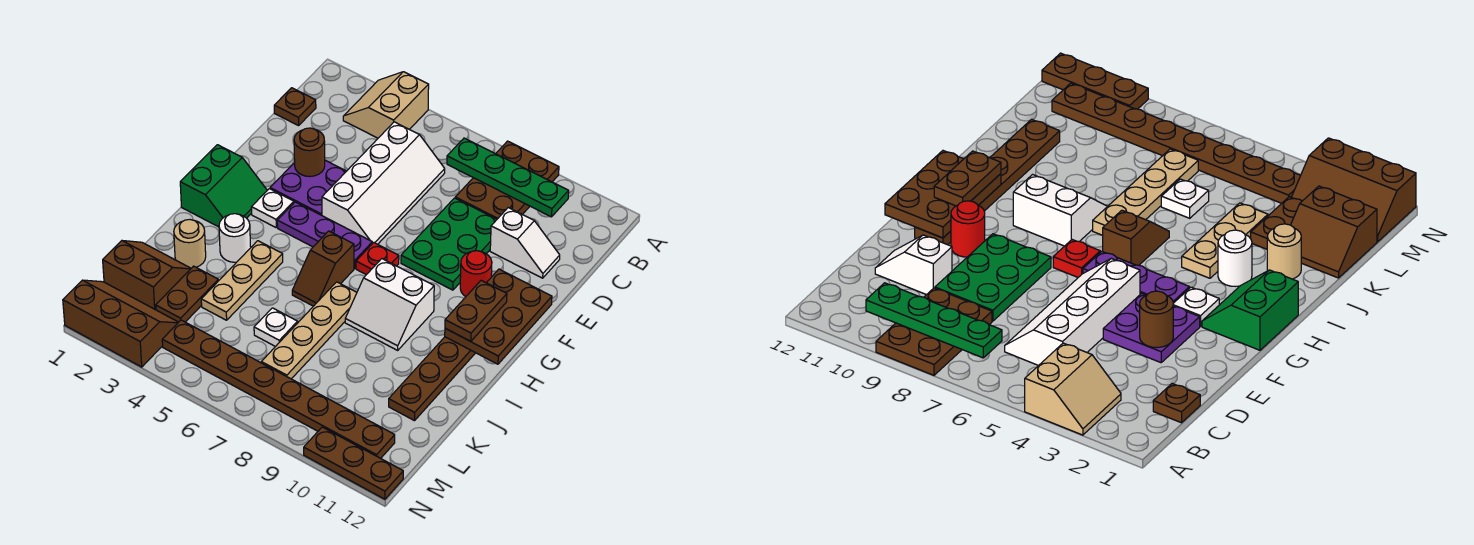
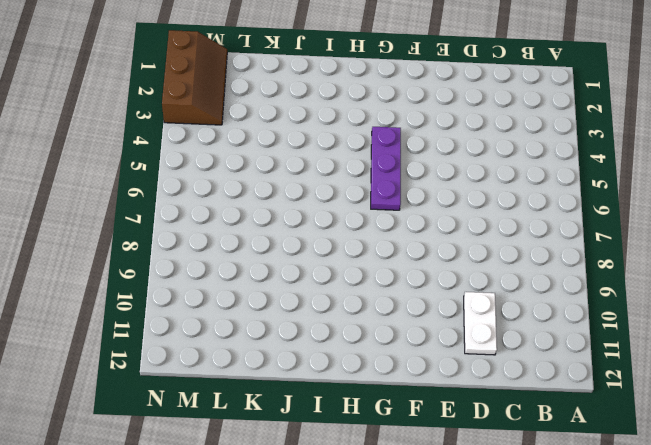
white plate D10:D11 level 1 -> white slope D10:D11 level 1 top 10
none -> tan slope A3:B4 level 1 top 4
none -> brown plate A8:C9 level 1
none -> brown plate C1 level 1

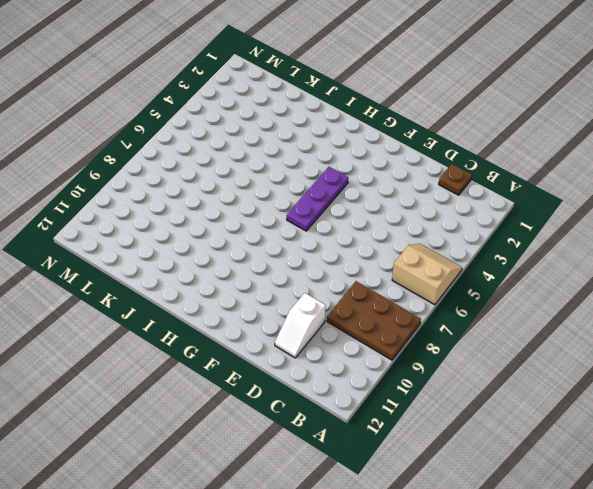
tan slope A5:B6 level 1 top 6 -> tan slope A3:B4 level 1 top 4
none -> white slope C5:F6 level 1 top 5
none -> green plate D8:F9 level 1
none -> purple plate E3:F4 level 1

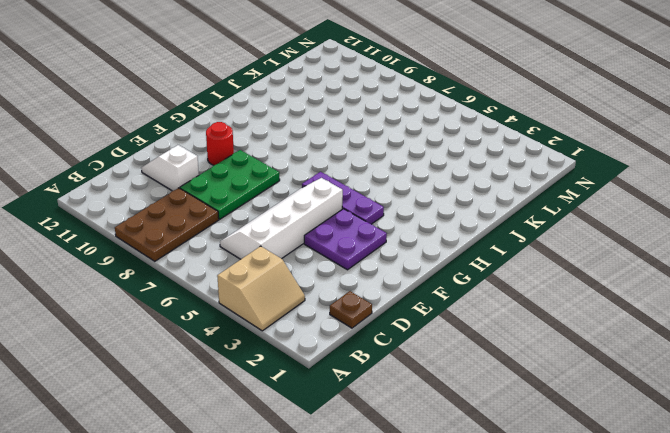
none -> brown plate F11:K11 level 1
none -> green slope G1:H2 level 1 top 1
none -> white plate G3 level 1

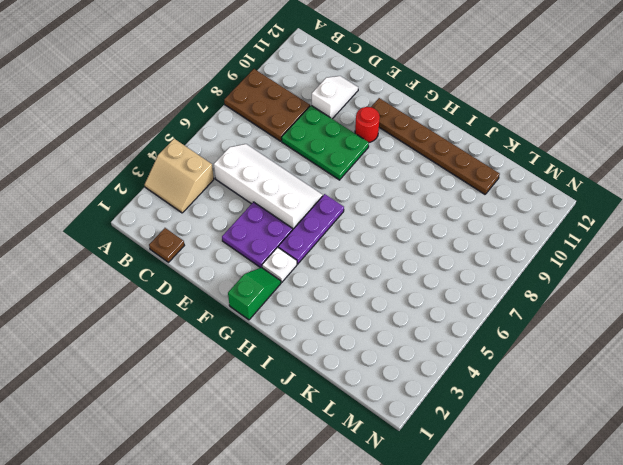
green slope G1:G2 level 1 top 1 -> green slope G1:H2 level 1 top 1
none -> red plate G7 level 1
none -> brown slope H6:I6 level 1 top H
none -> white slope H8:I9 level 1 top H

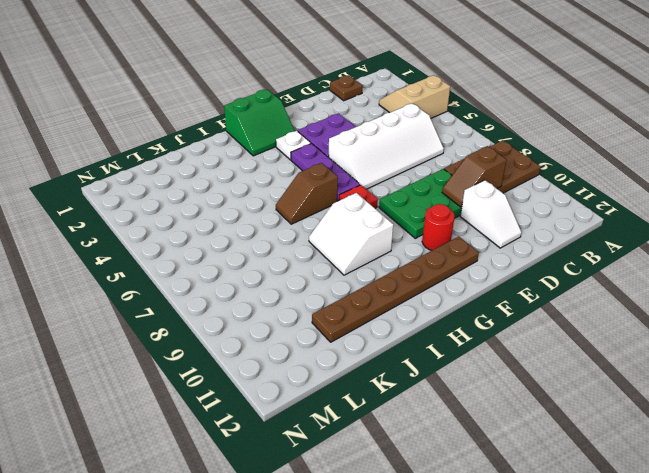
brown slope C9:D9 level 2 top C -> none
none -> white round brick I3 level 1
none -> tan plate I4:K4 level 1
none -> tan plate I7:L7 level 1

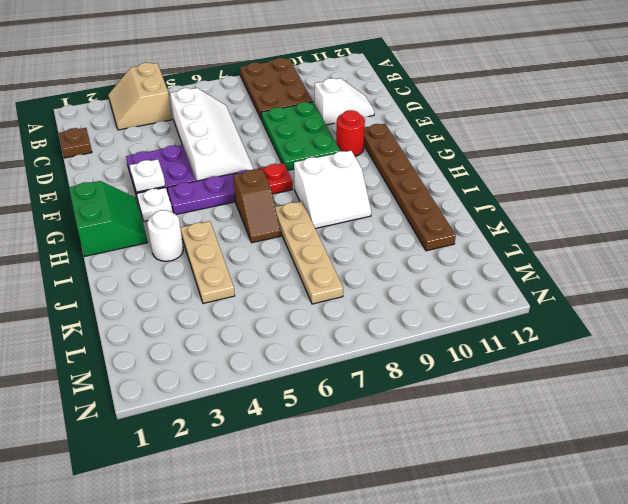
white plate F3 level 2 -> white plate K6 level 1
none -> tan round brick J2 level 1
none -> brown slope K1:L2 level 1 top L
none -> brown plate K3:L3 level 1

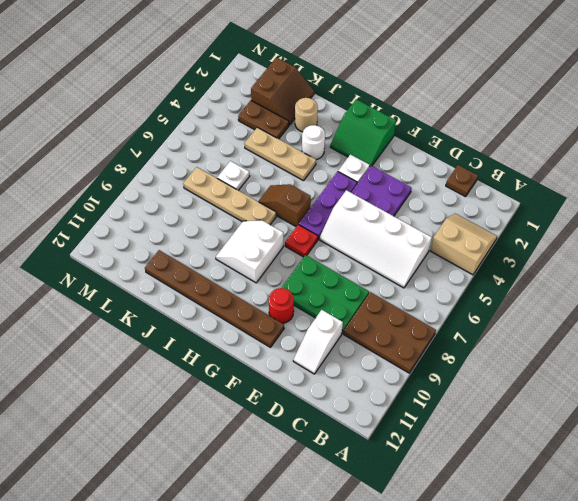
none -> brown slope M1:N3 level 1 top N
none -> brown plate M4:M11 level 1
none -> brown plate N10:N12 level 1

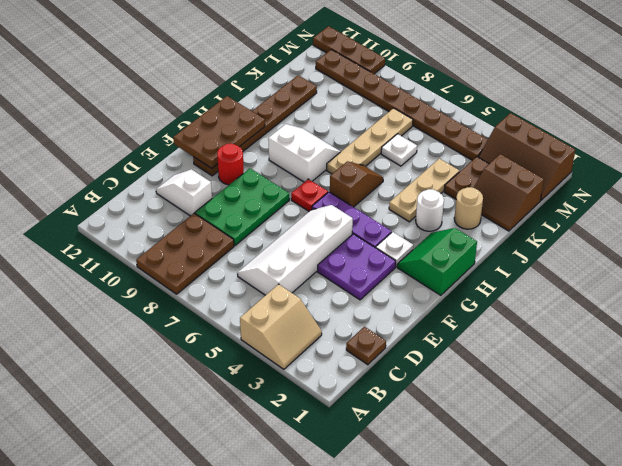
none -> green plate B7:B10 level 2
none -> brown round brick E3 level 2
none -> brown plate G11:H11 level 3

